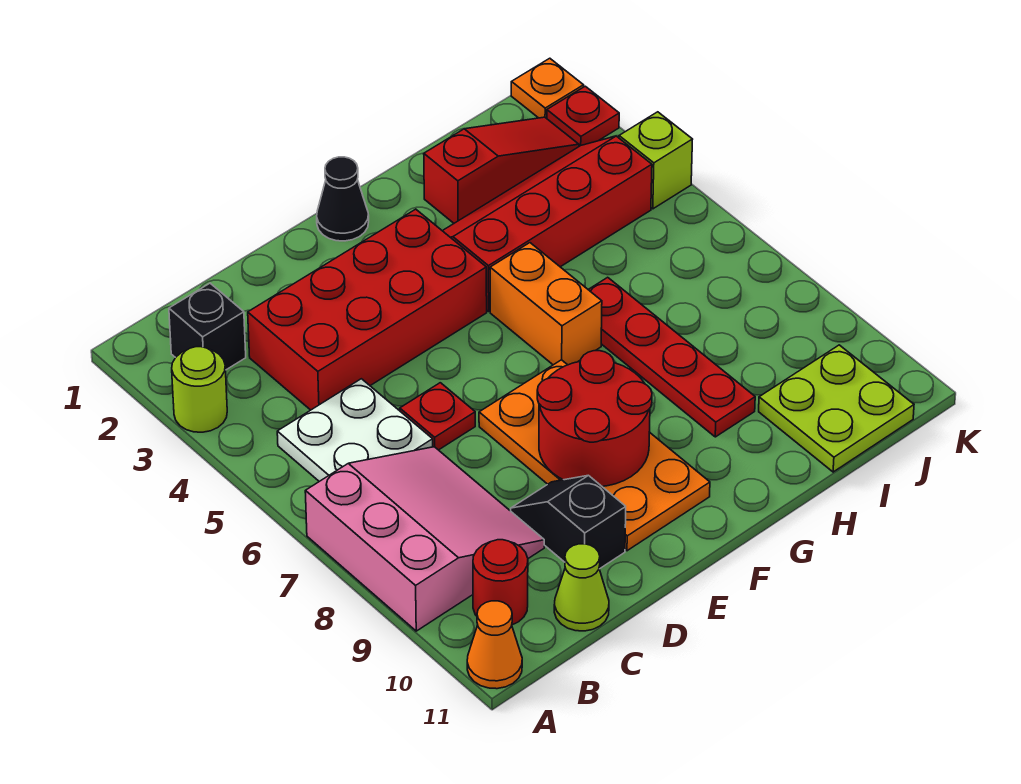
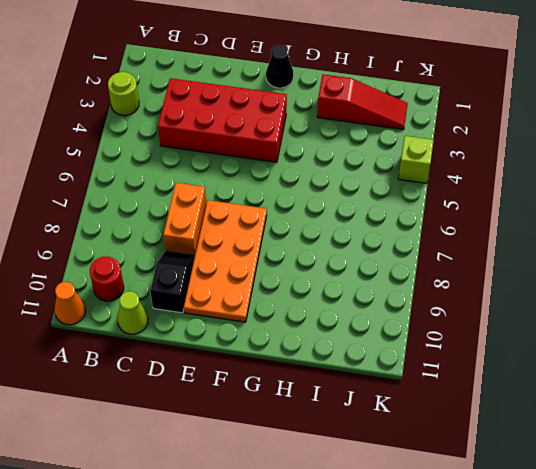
orange brick D7:D8 level 1 -> orange brick G5:G6 level 1
none -> pink slope A7:C9 level 1 top A
none -> black brick B2 level 1
none -> white plate B5:C6 level 1

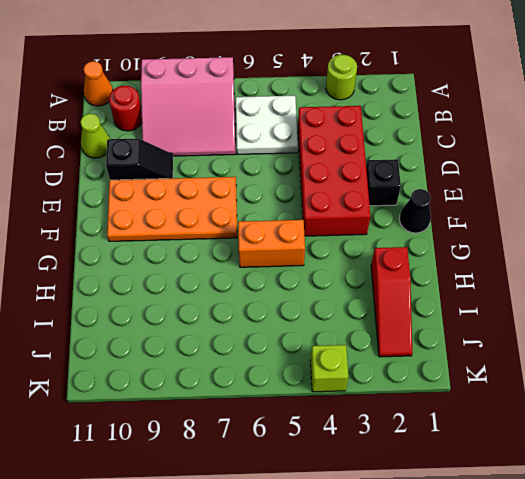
black brick E2 level 1 -> black brick B2 level 1
none -> red plate D6 level 1
none -> red slope G3:J4 level 1 top 4
none -> red plate H6:H9 level 1

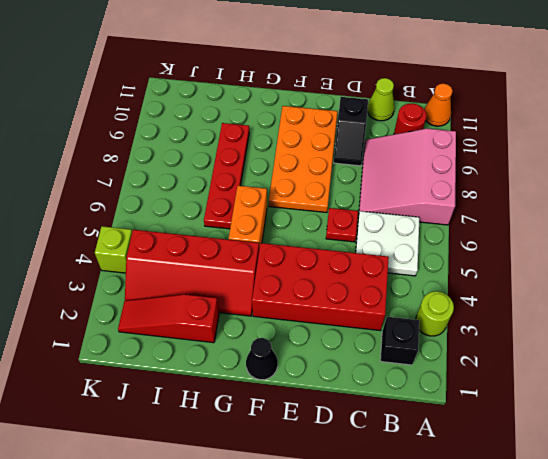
none -> lime plate I10:J11 level 1
none -> orange plate K1 level 1
none -> red plate K2 level 1

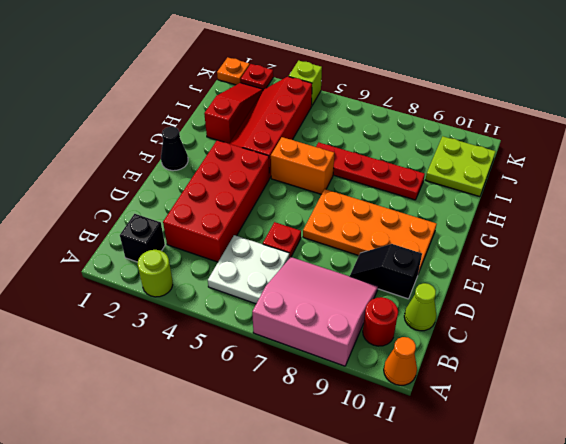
none -> red round brick E8:F9 level 2

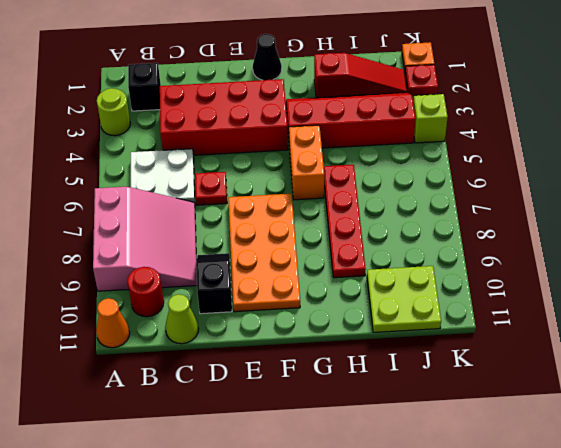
none -> red round brick E8:F9 level 2

